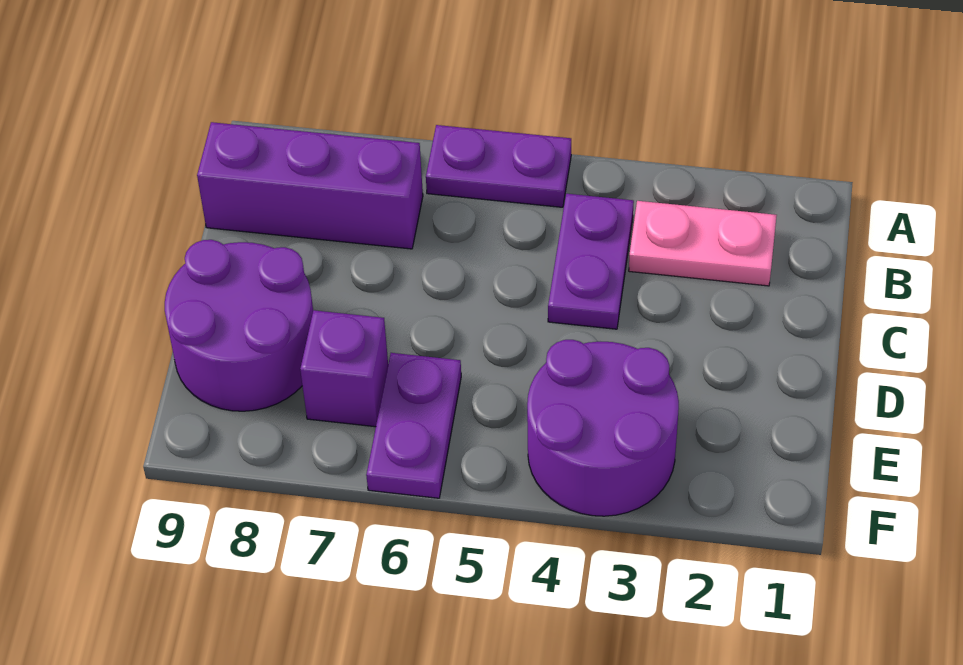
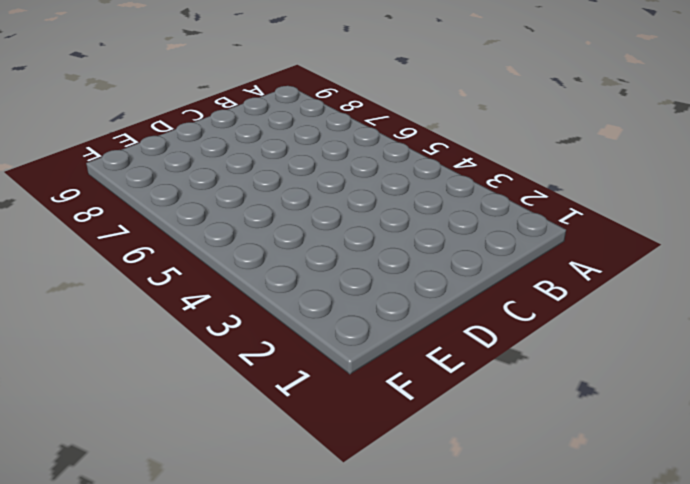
none -> purple plate A5:A6 level 1
none -> pink plate B2:B3 level 1

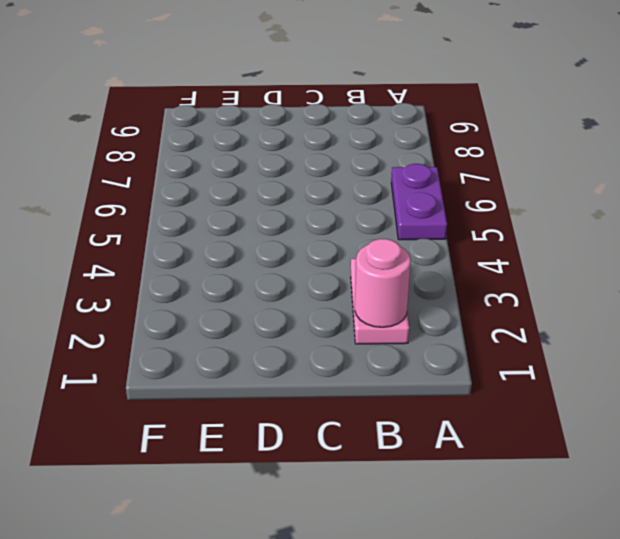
pink round brick B2 level 2 -> none
none -> purple plate B4:C4 level 1
none -> purple brick B7:B9 level 1

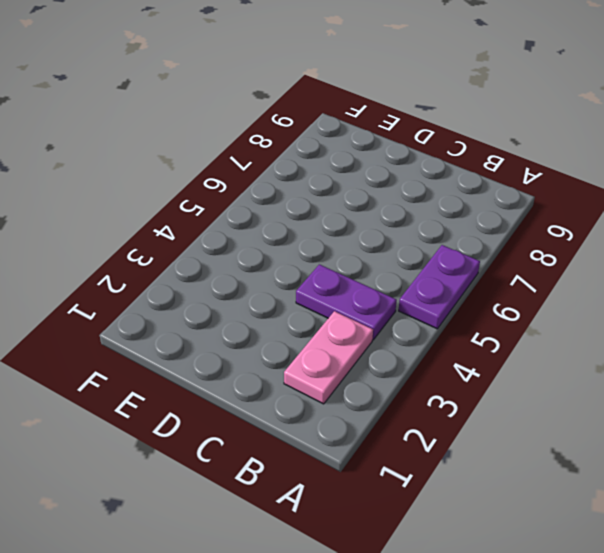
none -> purple brick B7:B9 level 1
none -> purple round brick D8:E9 level 1

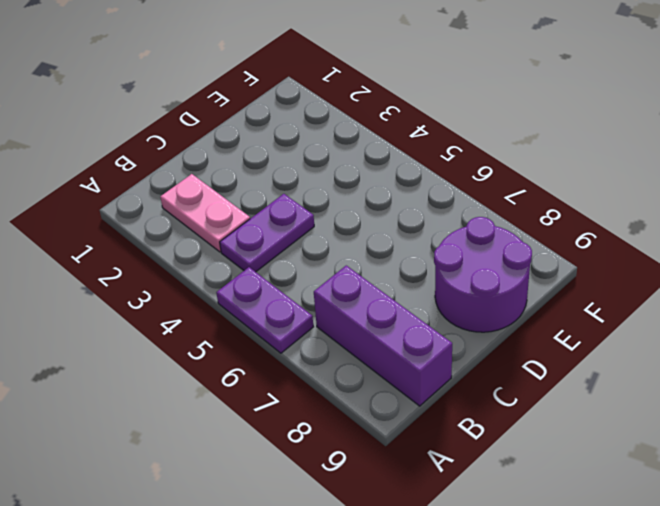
none -> purple round brick E3:F4 level 1
none -> purple plate E6:F6 level 1

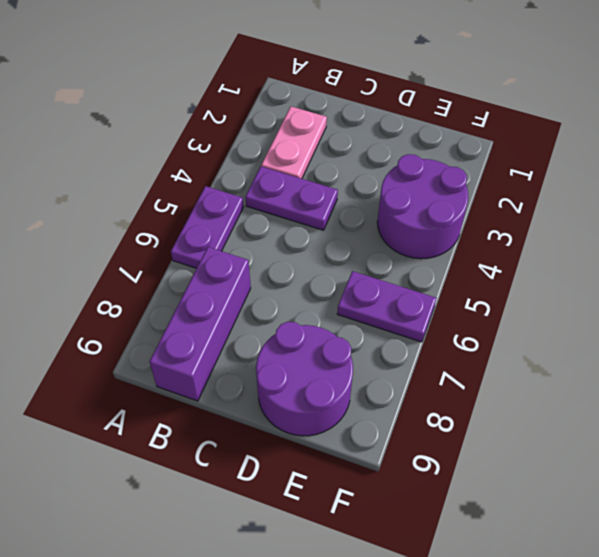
none -> purple brick E7 level 1

